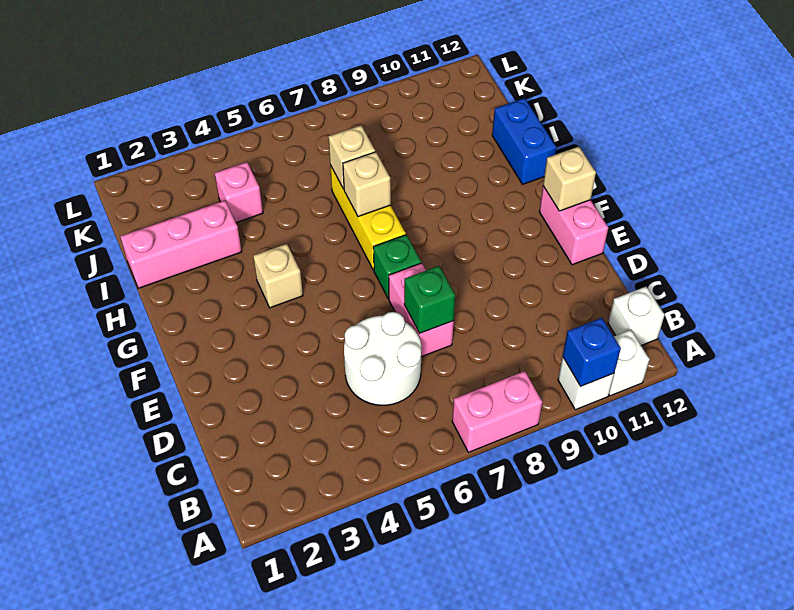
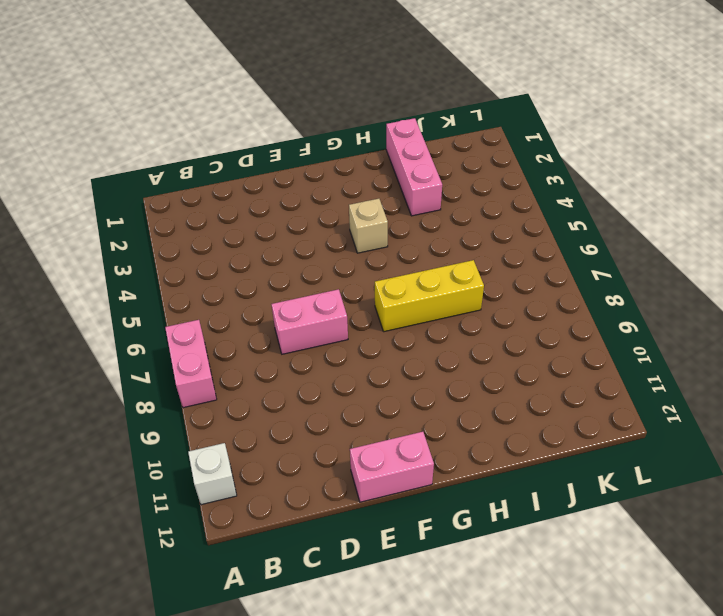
none -> white brick A10 level 1
none -> white brick B12 level 1
none -> white round brick C5:D6 level 1

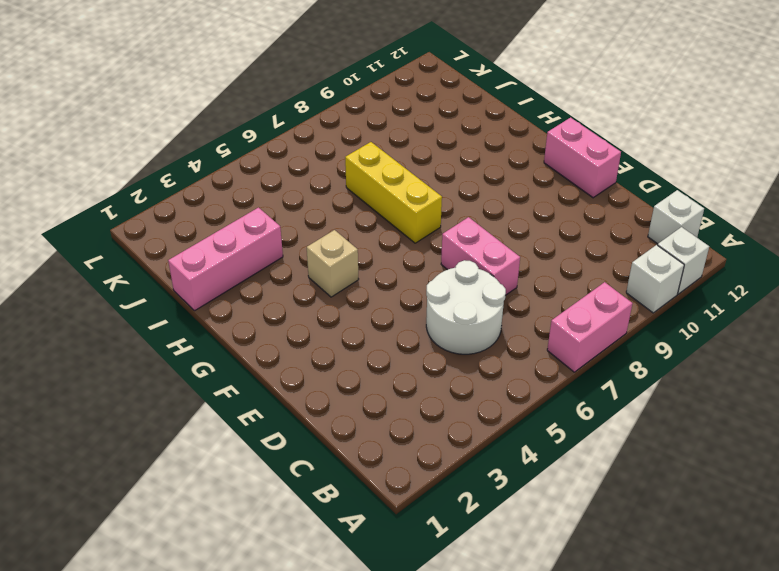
none -> green brick F7 level 1
none -> blue brick H12:I12 level 1
none -> pink brick J4 level 1

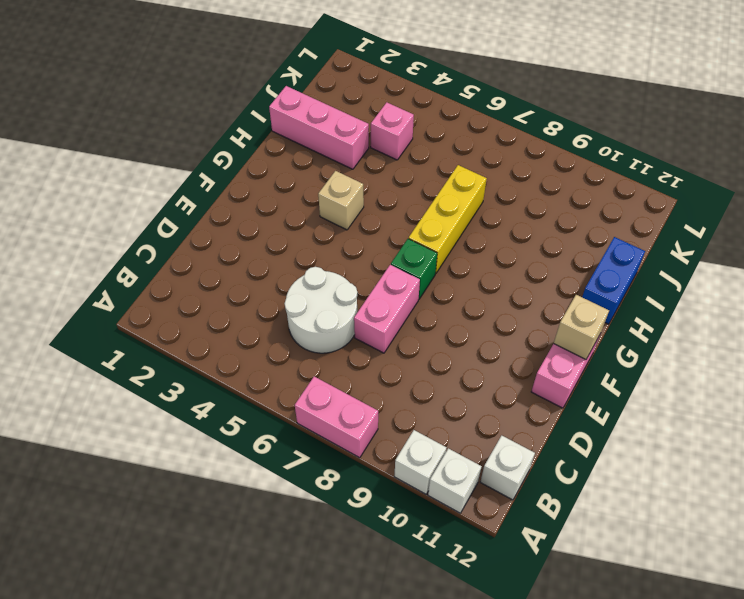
none -> blue brick A10 level 2
none -> green brick D7 level 2
none -> tan brick H7 level 2

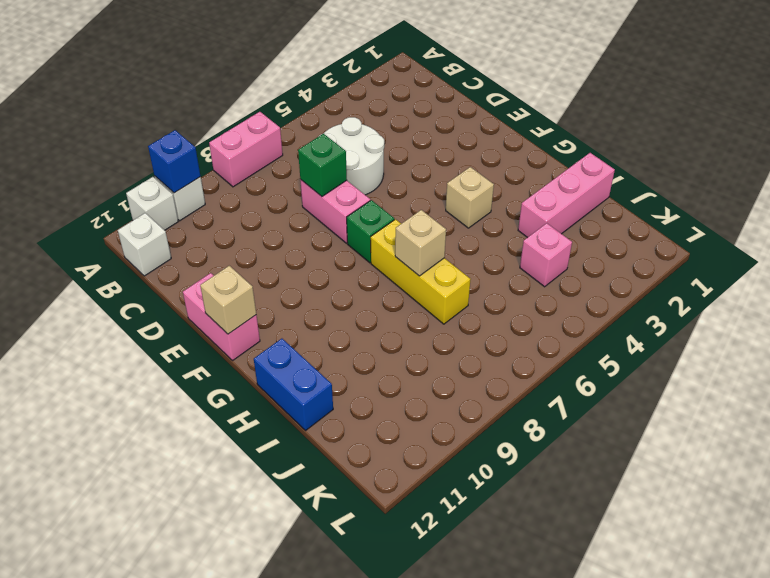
none -> tan brick I7 level 2

